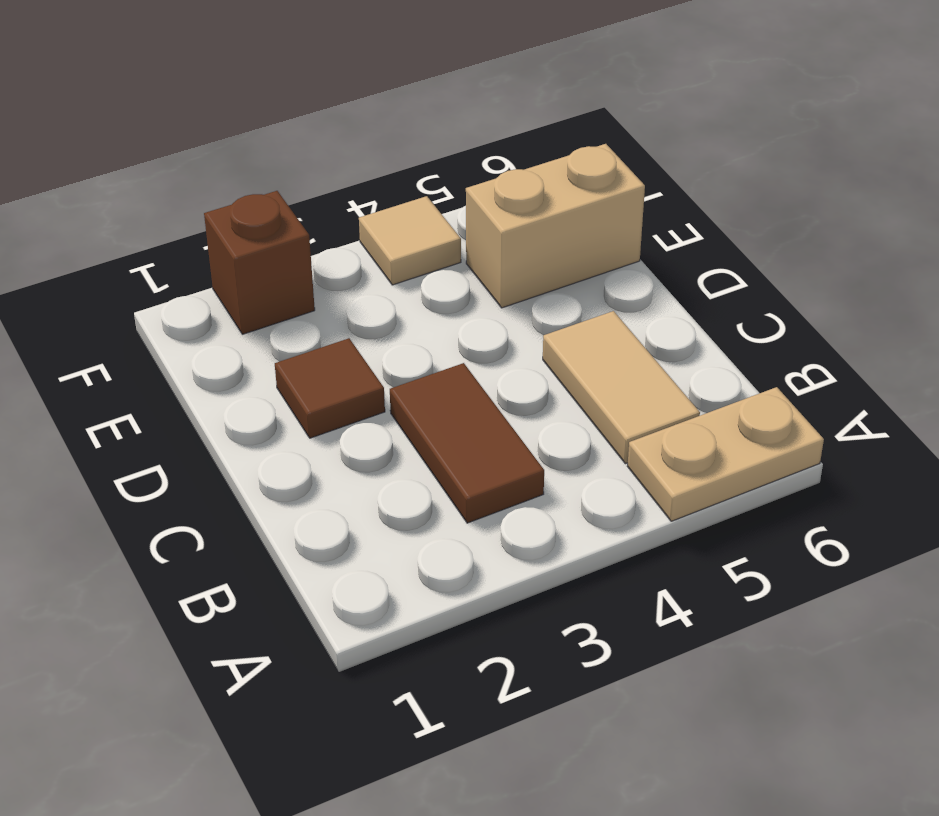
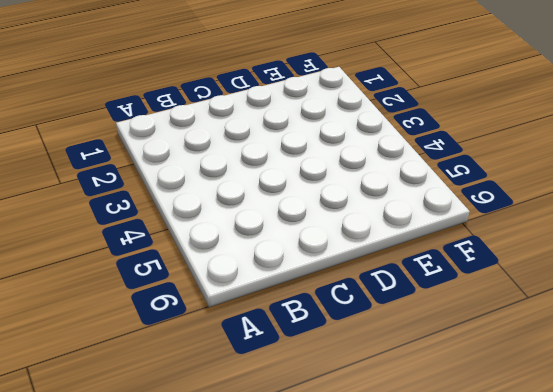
none -> tan plate A5:A6 level 1
none -> brown tile B3:C3 level 1

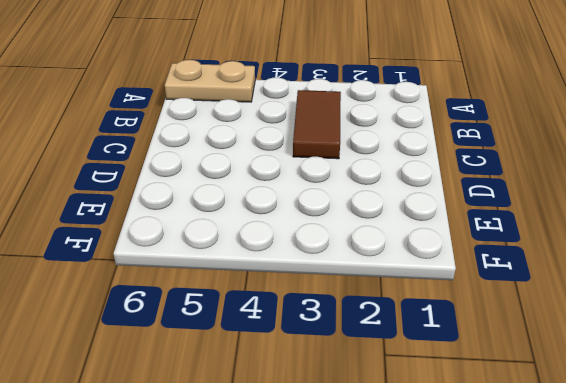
none -> tan tile B5:C5 level 1
none -> brown tile D2 level 1

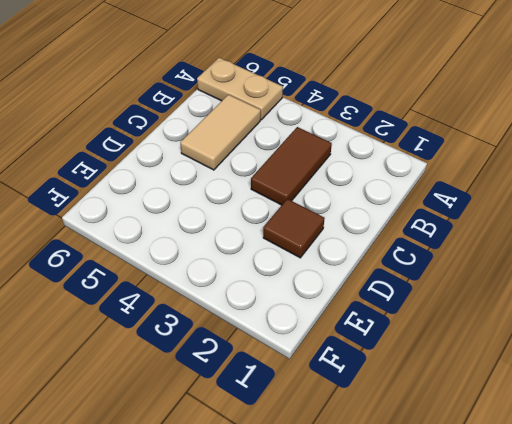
none -> tan brick E5:E6 level 1
none -> brown brick F2 level 1

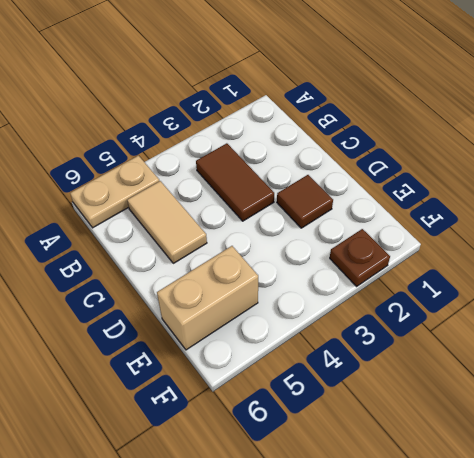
brown plate F2 level 1 -> brown brick F2 level 1
none -> tan tile F4 level 1

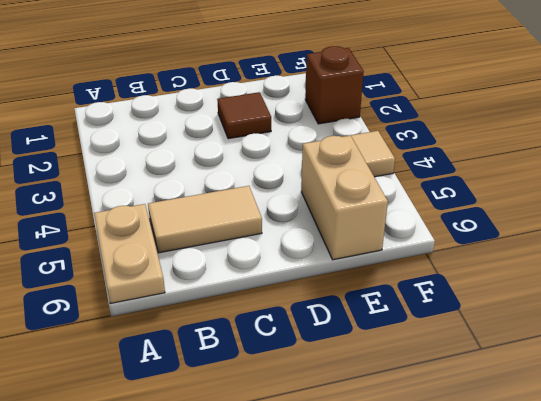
none -> brown tile B3:C3 level 1

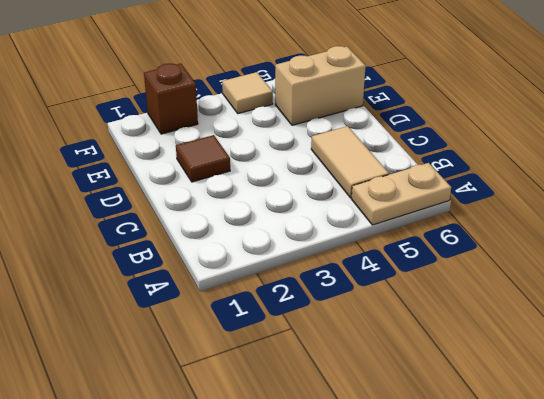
none -> brown tile B3:C3 level 1

